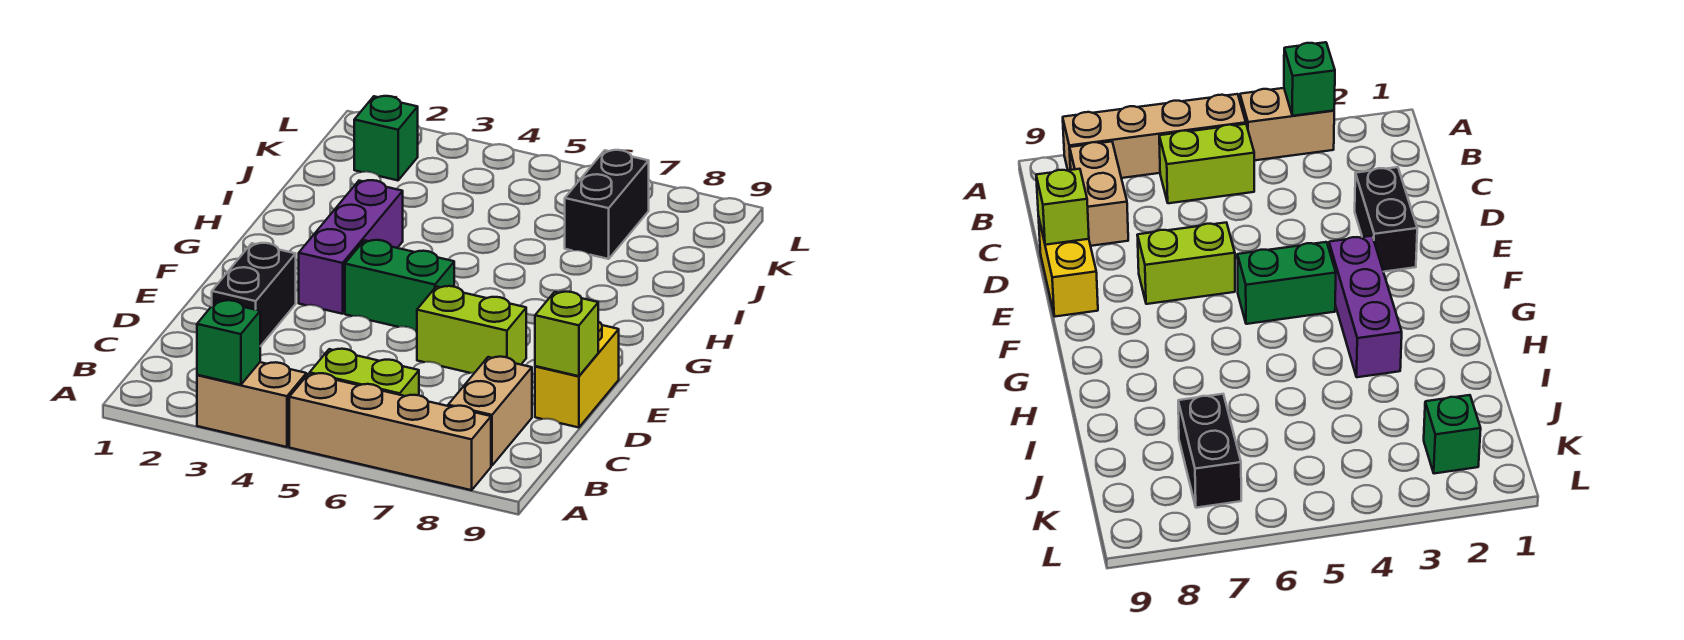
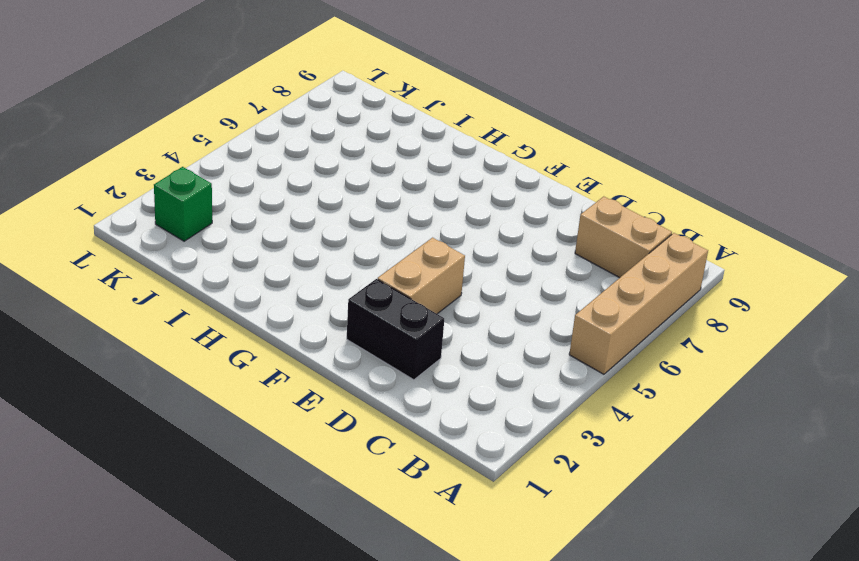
tan brick E3:E4 level 1 -> tan brick A3:A4 level 1
none -> lime brick B5:B6 level 1
none -> yellow brick D9:E9 level 1
none -> lime brick E6:E7 level 1

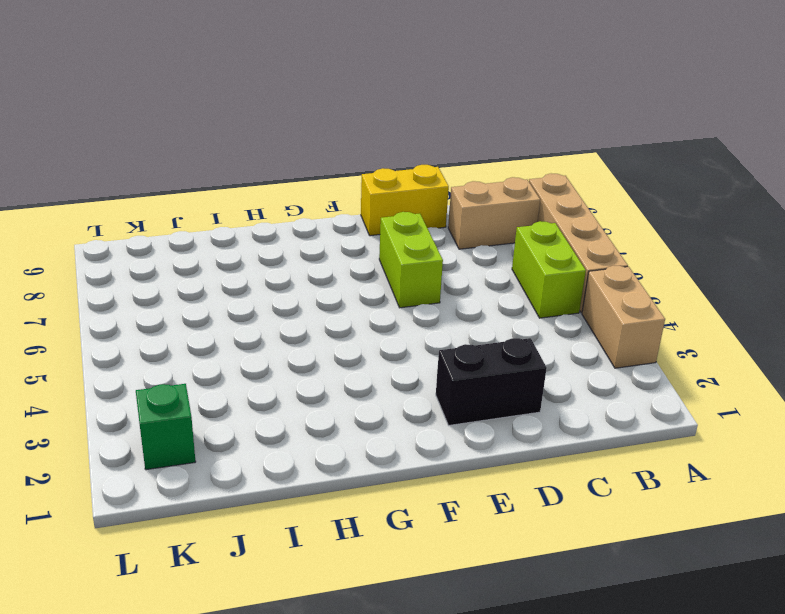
none -> purple brick F3:H3 level 1
none -> green brick F4:F5 level 1
none -> black brick J7:K7 level 1

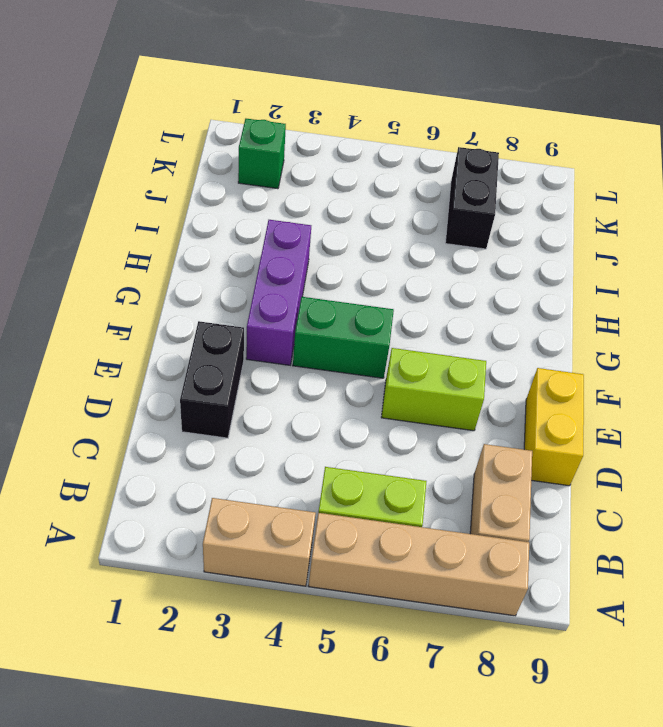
none -> green brick A3 level 2
none -> lime brick D9 level 2

